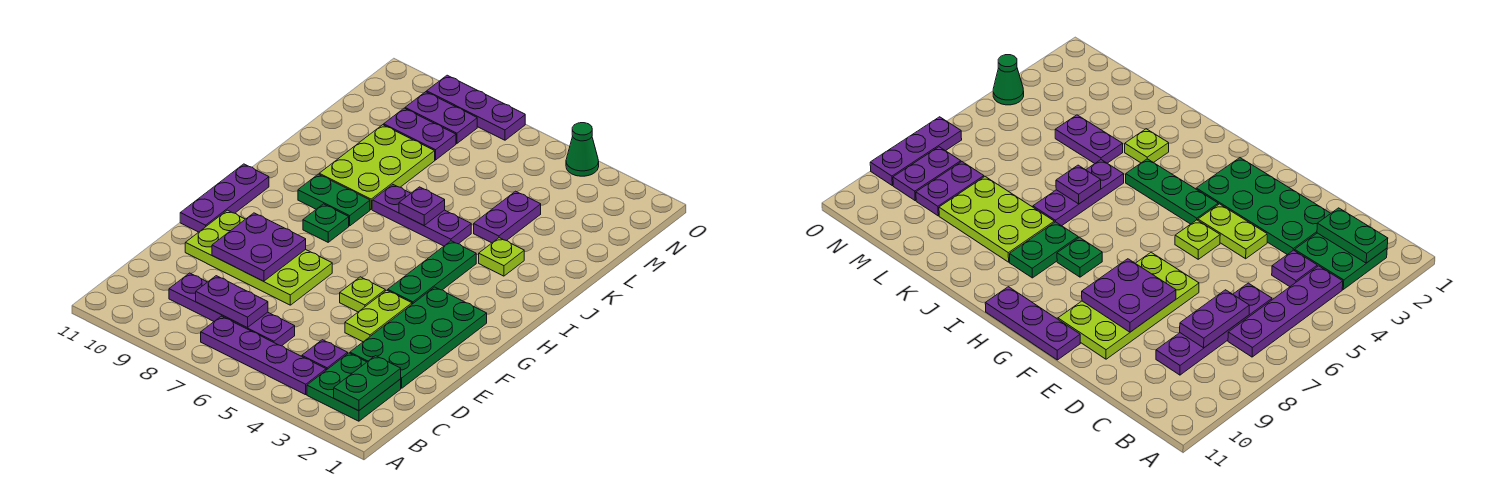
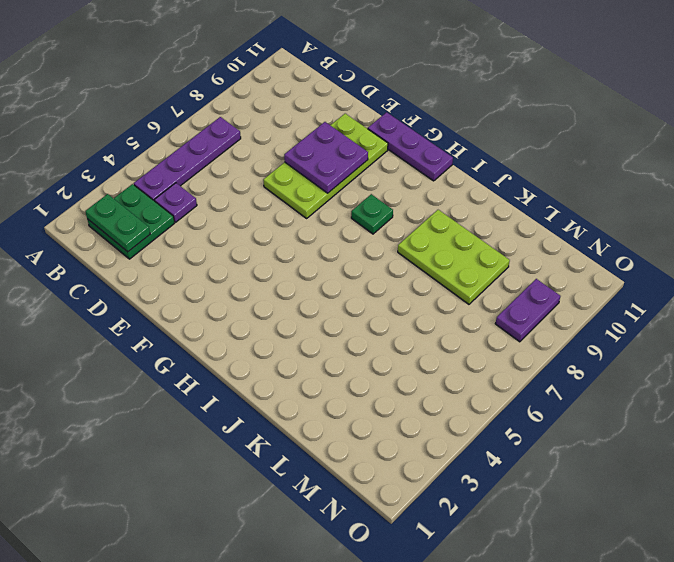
none -> purple plate C6:C9 level 1
none -> green plate D2:G3 level 1
none -> lime plate E4:F4 level 1

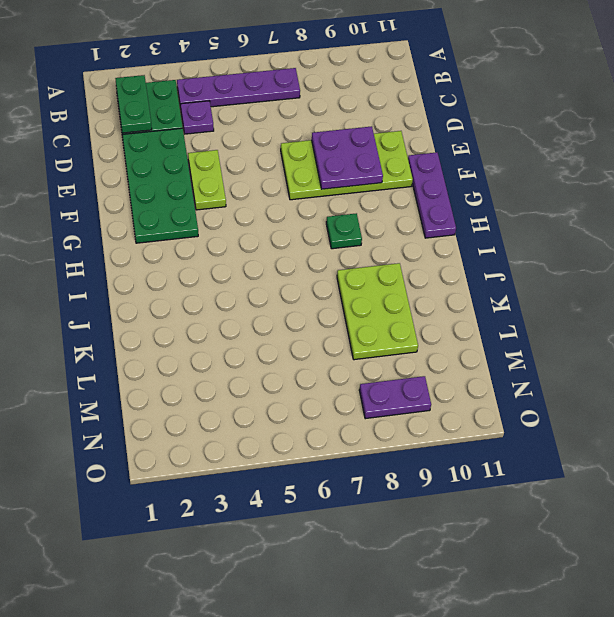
none -> purple plate C6:C9 level 1
none -> lime plate F5 level 1
none -> green plate G4:I4 level 1

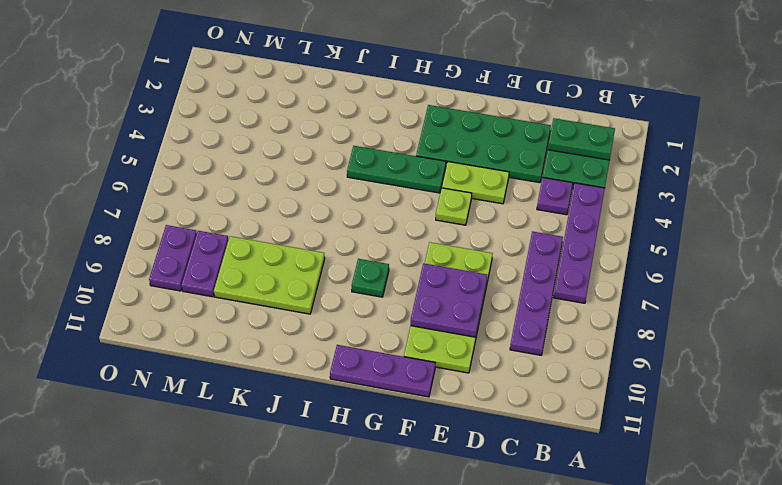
none -> green plate I8:I9 level 1
none -> lime plate J3 level 1
none -> purple plate J5:J7 level 1

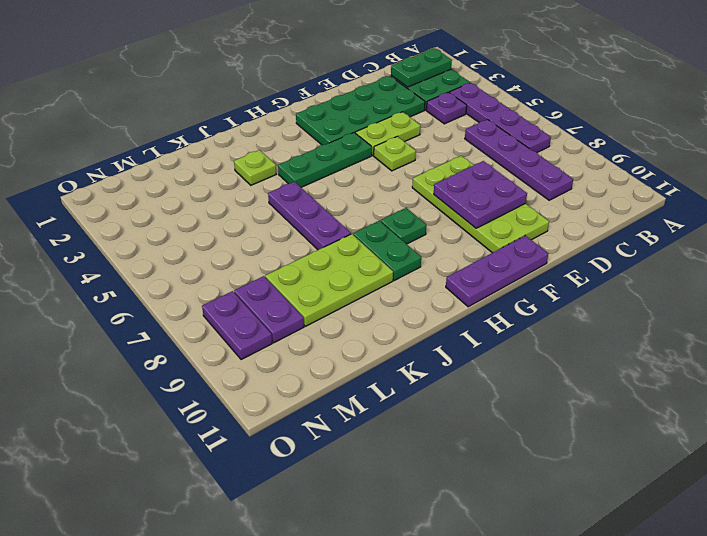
none -> purple plate K4:L4 level 1
none -> green cone O4 level 1
none -> purple plate O7:O9 level 1

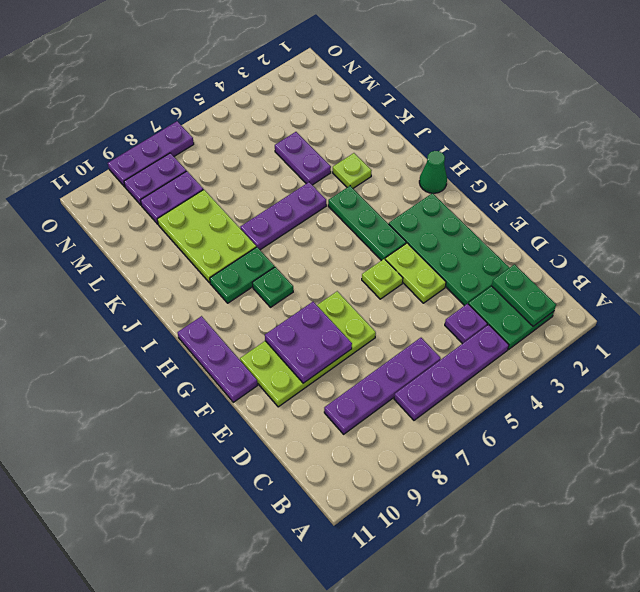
green cone H1 level 1 -> green cone O4 level 1
none -> purple plate C7:C8 level 2
none -> purple plate J6 level 2

